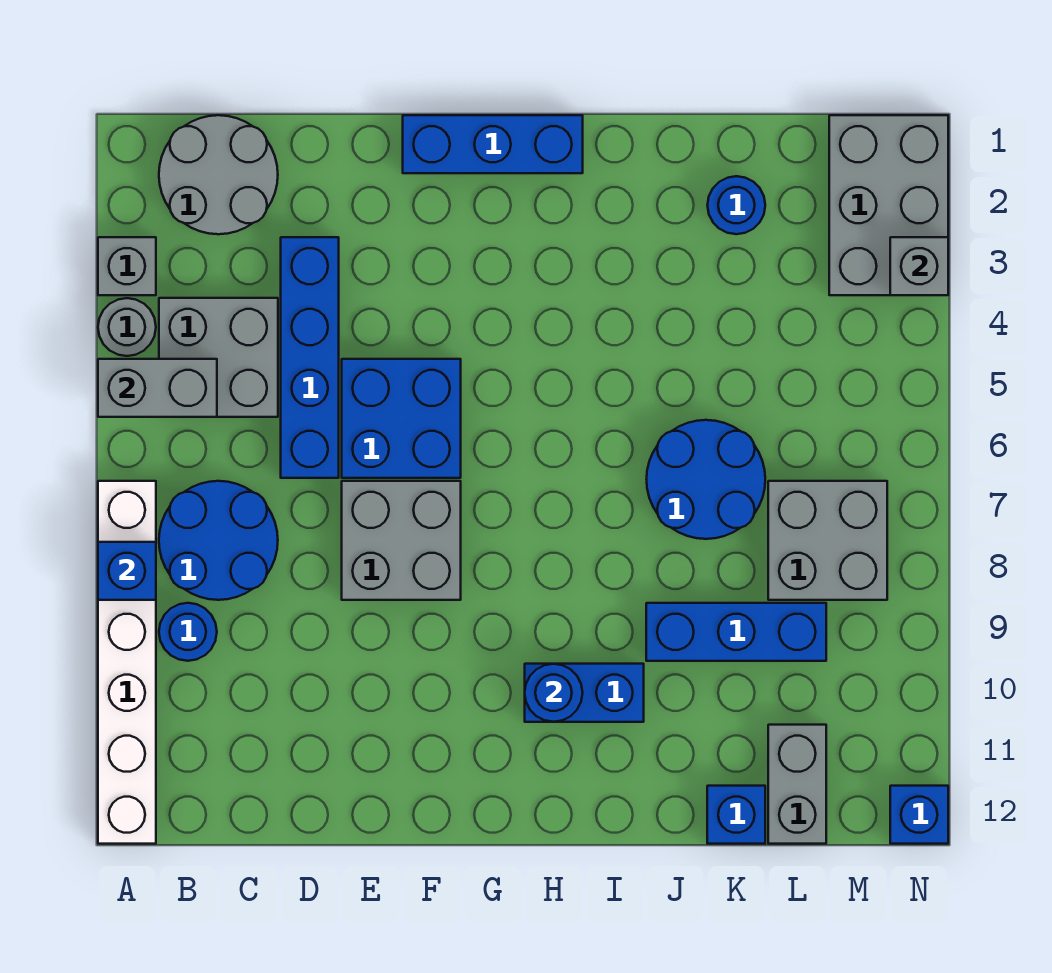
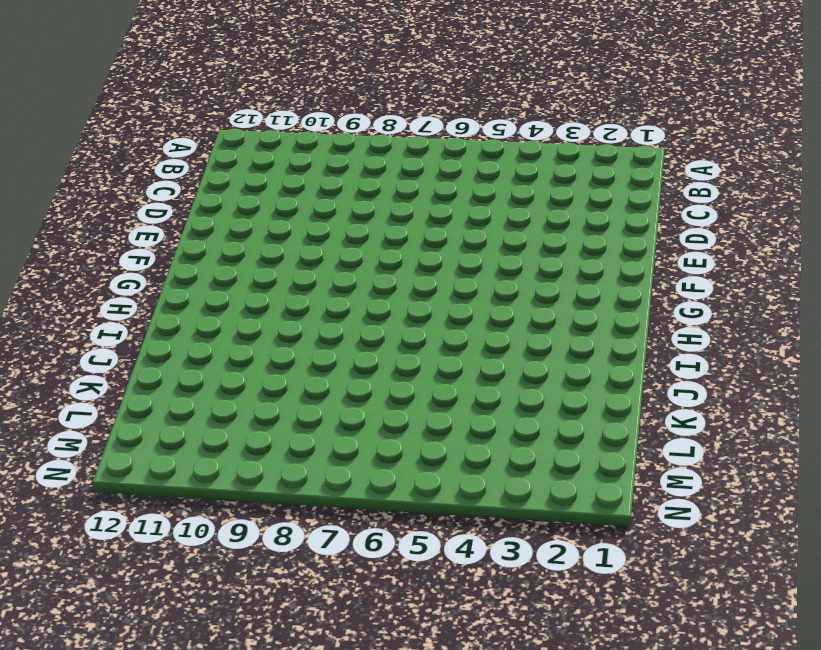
none -> grey brick A3 level 1
none -> grey round brick A4 level 1
none -> white brick A7:A12 level 1

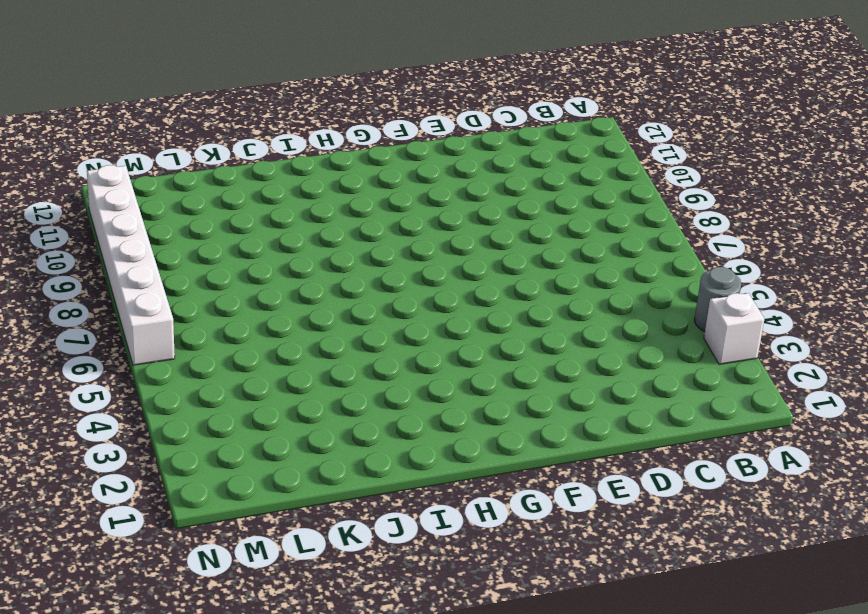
white brick A3 level 1 -> grey brick A3 level 1
white brick N6:N11 level 1 -> white brick A7:A12 level 1
none -> grey round brick B1:C2 level 1
none -> grey brick B4:C5 level 1
none -> blue round brick B7:C8 level 1

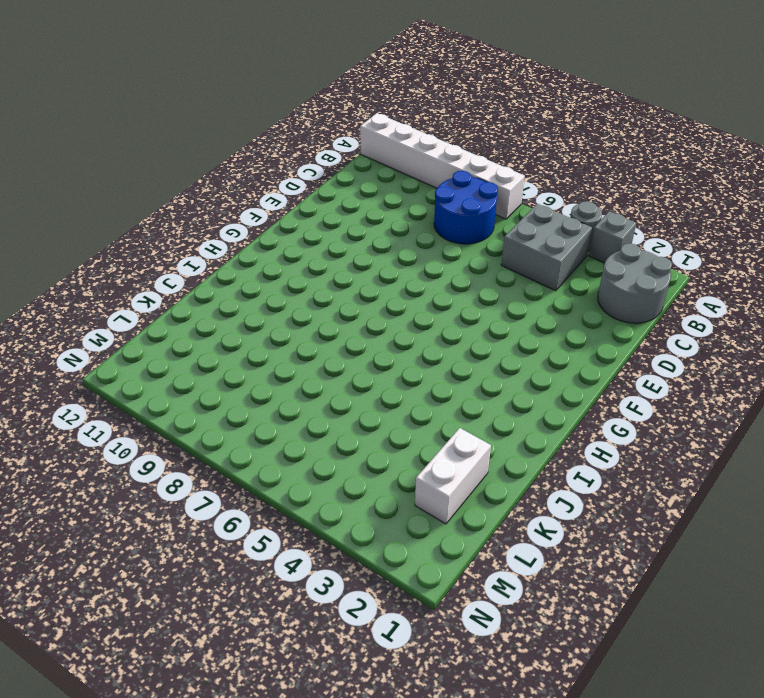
white brick K2:L2 level 1 -> blue round brick K2 level 1
none -> blue round brick B9 level 1
none -> blue brick D3:D6 level 1
none -> blue brick E5:F6 level 1

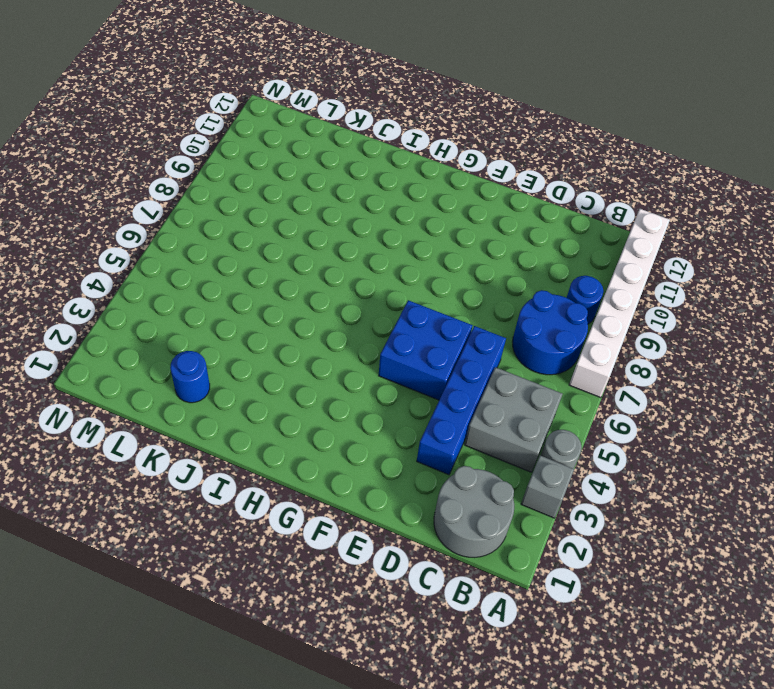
none -> grey brick E7:F8 level 1
none -> blue brick F1:H1 level 1
none -> blue brick H10:I10 level 1

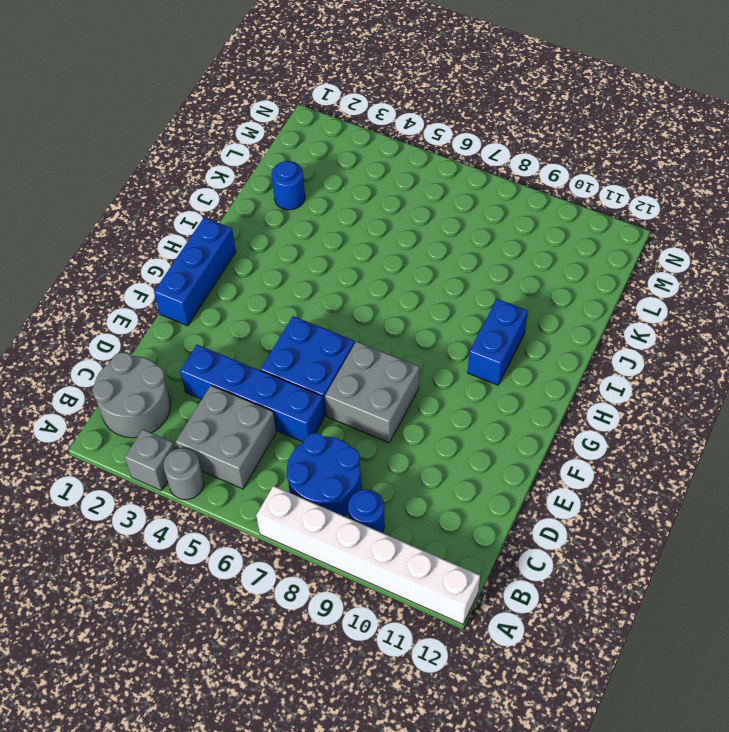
none -> blue round brick J6:K7 level 1
none -> blue brick J9:L9 level 1
none -> blue brick K12 level 1

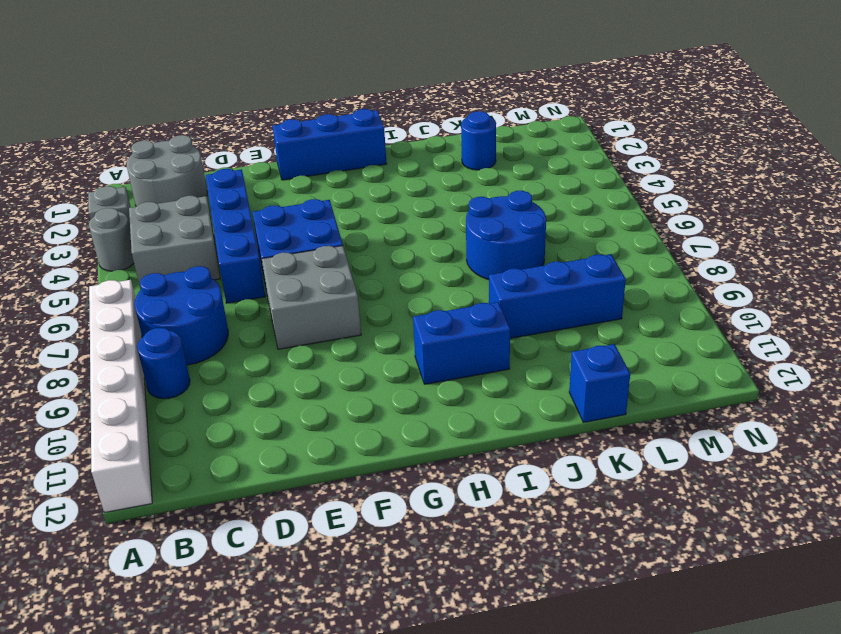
none -> grey brick L7:M8 level 1
none -> grey brick L11:L12 level 1
none -> grey brick M1:N3 level 1

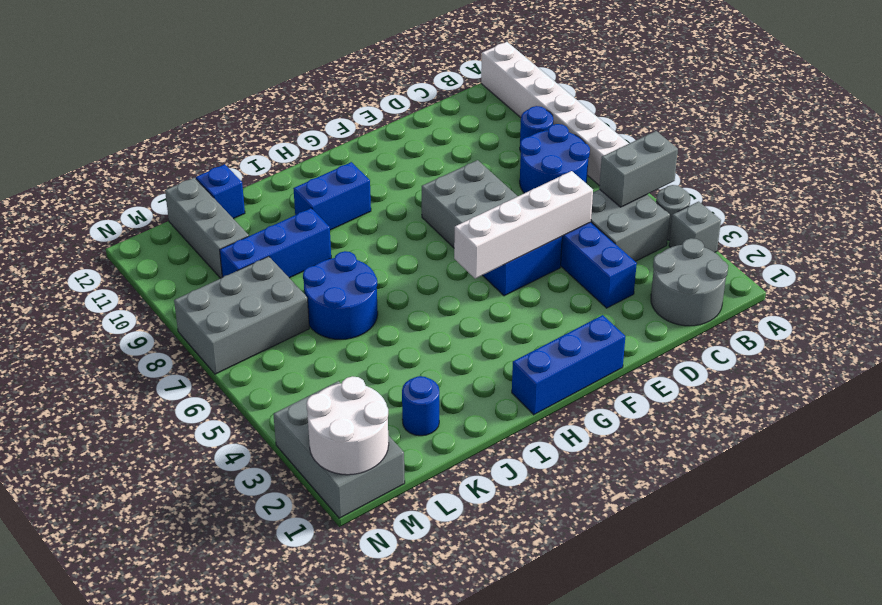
white brick D5:G5 level 2 -> none
grey brick L7:N8 level 1 -> grey brick L7:M8 level 1
grey brick L10:L12 level 1 -> grey brick L11:L12 level 1
white round brick M1:N2 level 2 -> none
none -> blue brick N12 level 1
none -> blue brick A8 level 2
none -> blue round brick H10 level 2

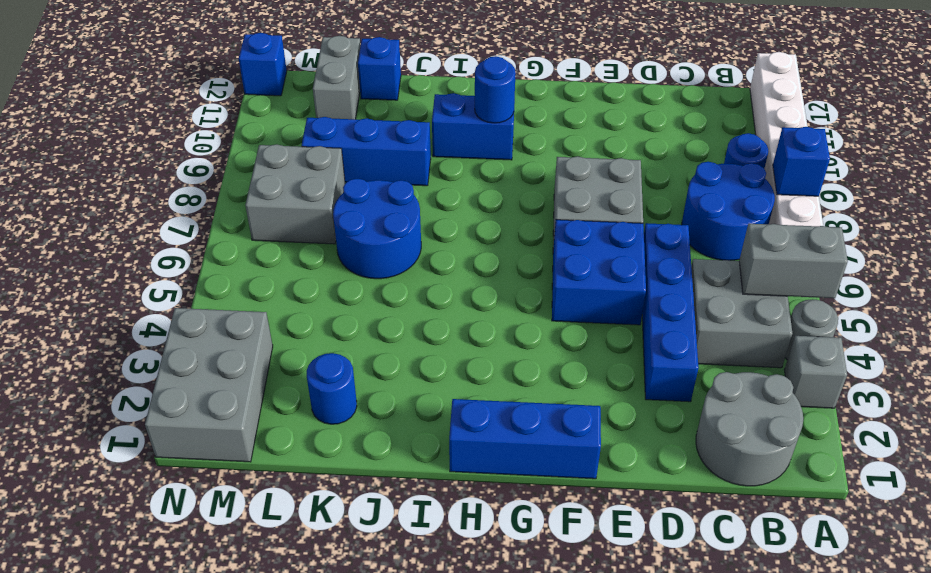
none -> grey brick N3 level 2

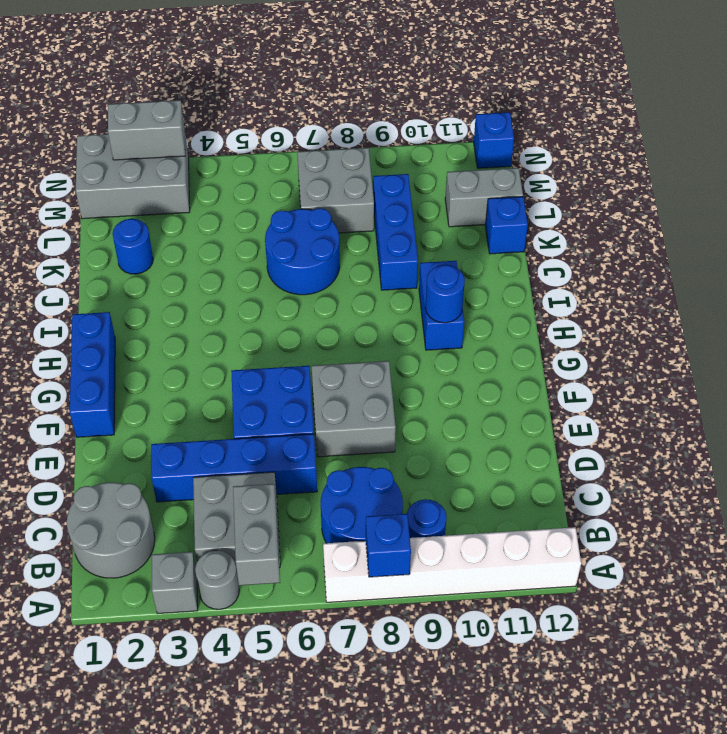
grey brick N2:N3 level 2 -> grey brick N3 level 2

